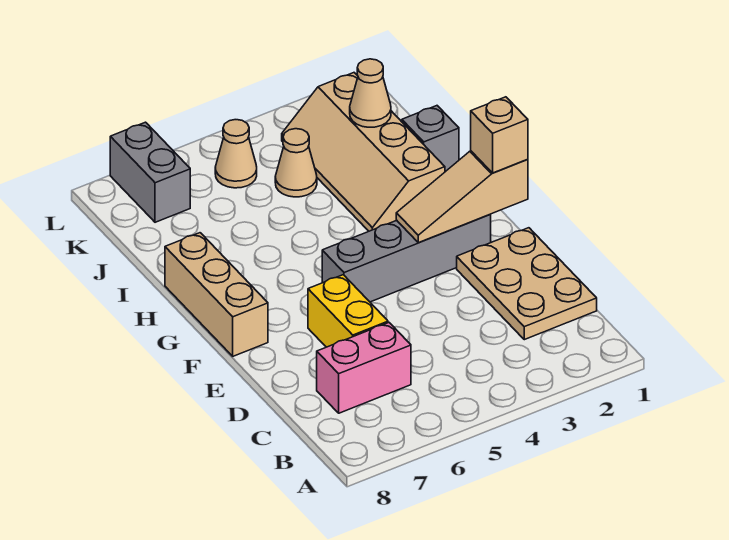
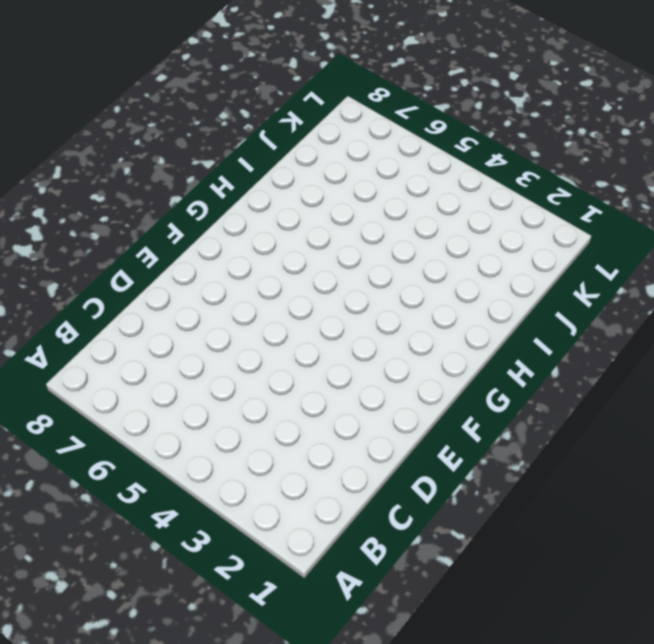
none -> tan plate C1:E2 level 1
none -> pink brick C6:C7 level 1
none -> yellow brick D6:E6 level 1

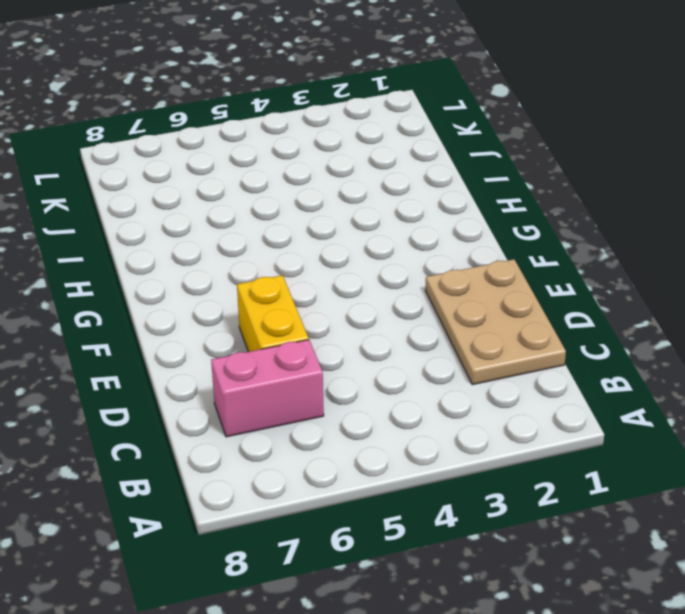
none -> grey brick F2:F5 level 1
none -> tan brick F8:H8 level 1
none -> tan slope H2:K3 level 1 top 2

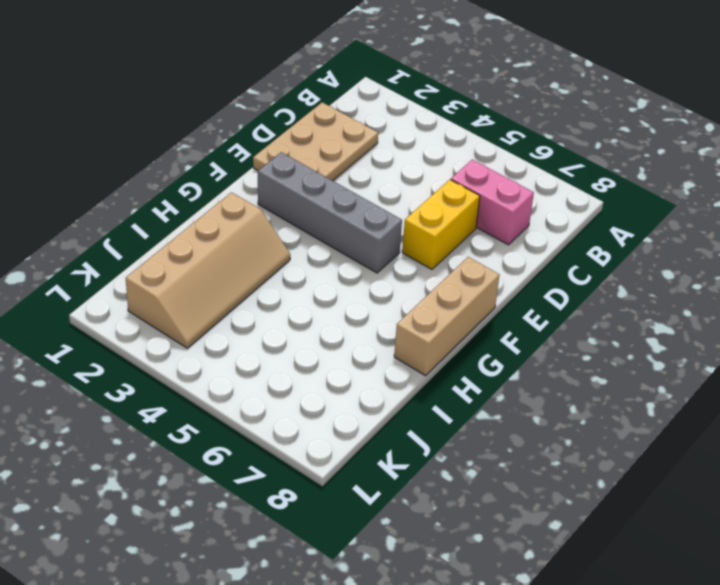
none -> grey brick I1 level 1
none -> tan cone J4 level 1
none -> tan cone K5 level 1

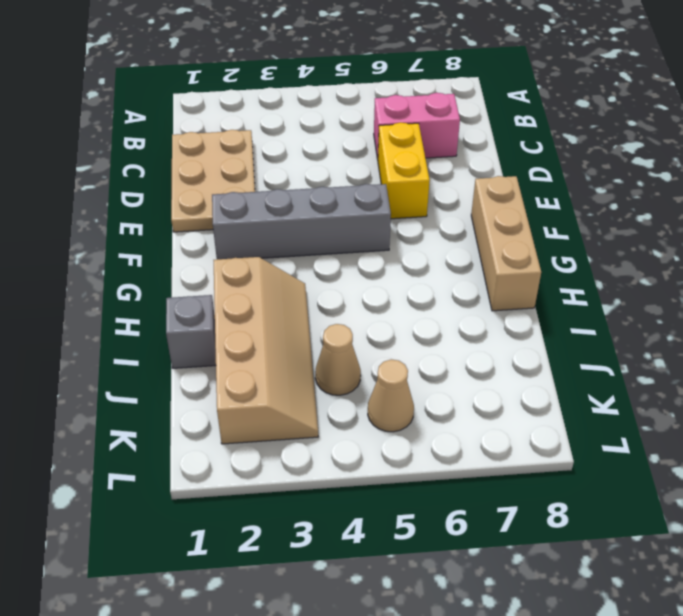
none -> grey brick K7:L7 level 1
none -> tan slope F1:F3 level 2 top 1
none -> tan cone J2 level 2

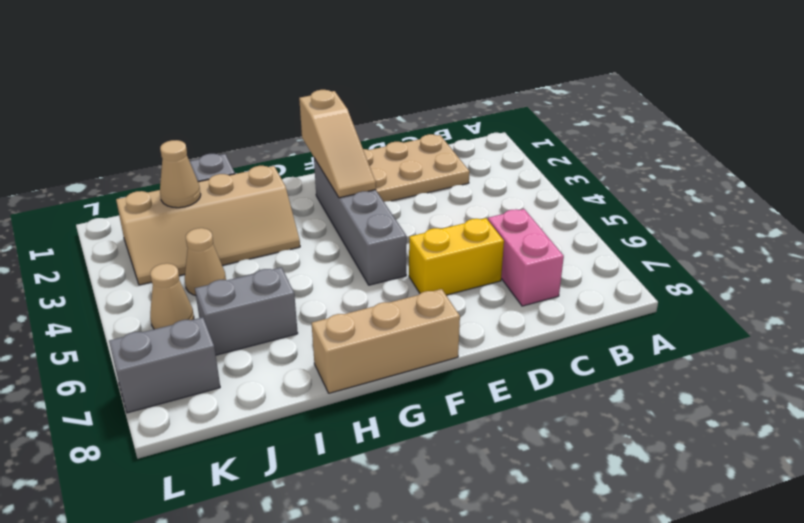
grey brick I6:J6 level 1 -> none
none -> tan brick F1 level 3

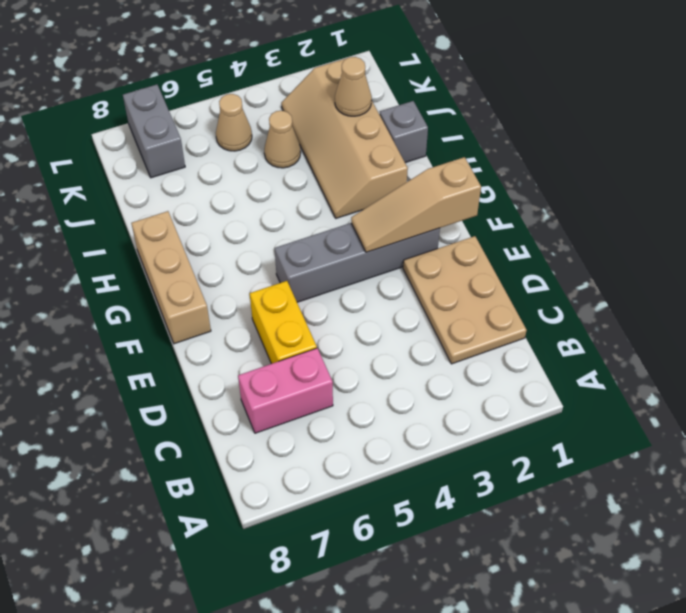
none -> tan brick F1 level 3

